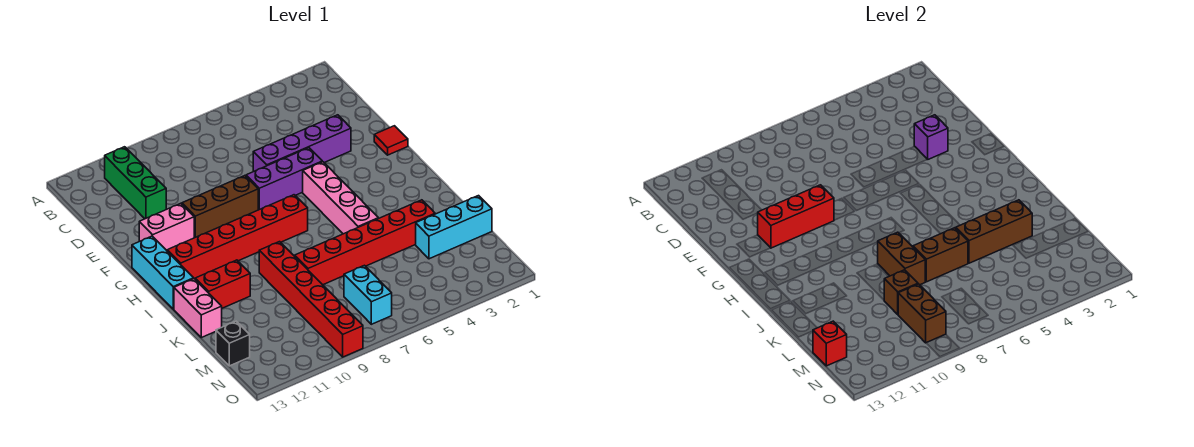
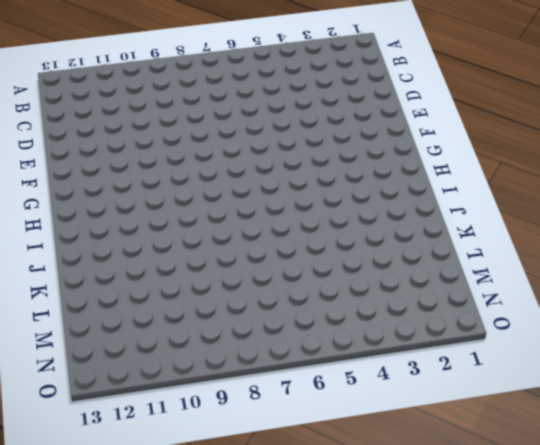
none -> green brick B11:D11 level 1
none -> purple brick E3:E6 level 1
none -> red tile F1 level 1

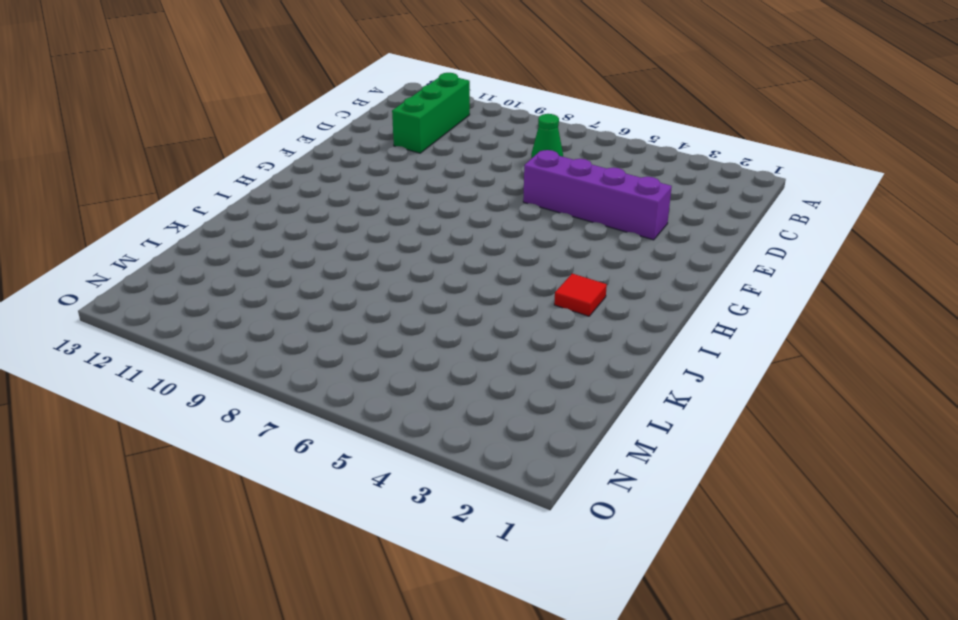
green cone C7 level 1 -> none
red tile I3 level 1 -> red tile F1 level 1
none -> purple brick F5:F7 level 1
none -> brown brick F8:F10 level 1
none -> pink brick F11:F12 level 1

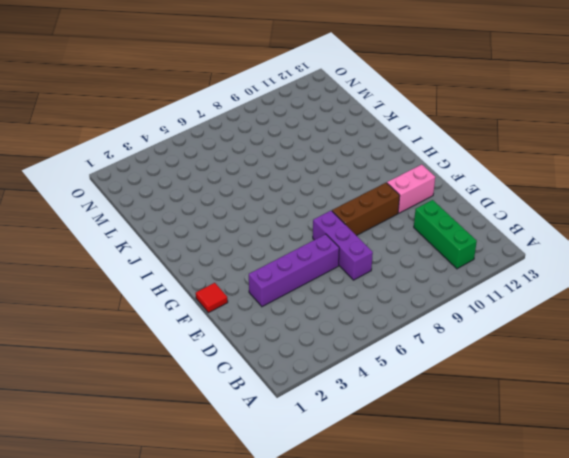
purple brick D7:F7 level 1 -> purple brick F5:F7 level 1
none -> pink brick G5:J5 level 1
none -> cyan brick G13:I13 level 1
none -> red brick H7:H12 level 1

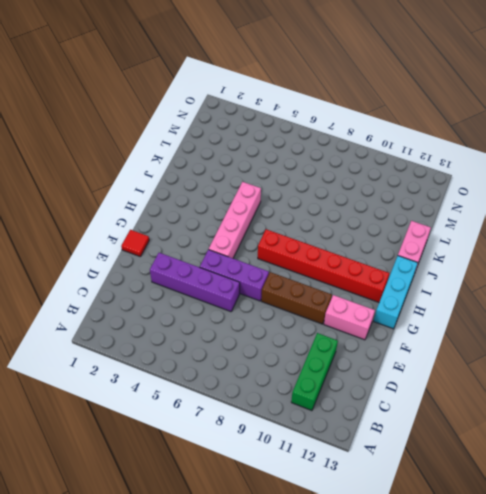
none -> red brick J9:O9 level 1
none -> red brick J11:J12 level 1
none -> red brick K3:K8 level 1

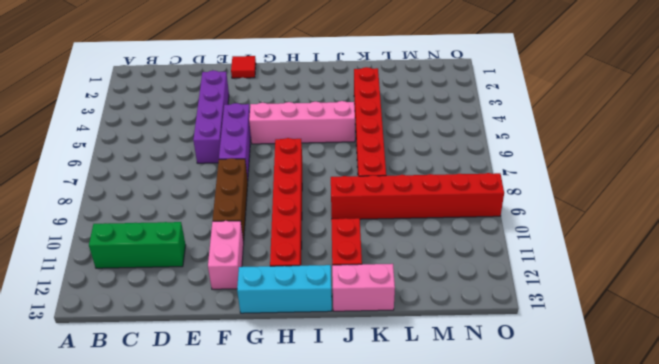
none -> cyan brick L1:L3 level 1
none -> cyan brick M7:N7 level 1
none -> black brick M13 level 1

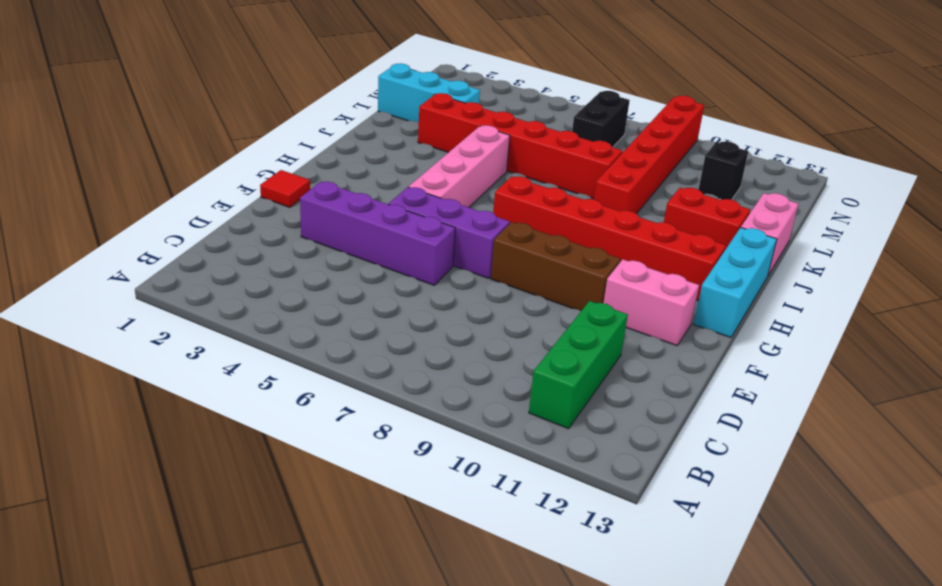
black brick M7:N7 level 1 -> cyan brick M7:N7 level 1
black brick M11 level 1 -> black brick M13 level 1
none -> purple brick E3 level 2
none -> red brick F9:F11 level 2
none -> brown brick J8:K8 level 2

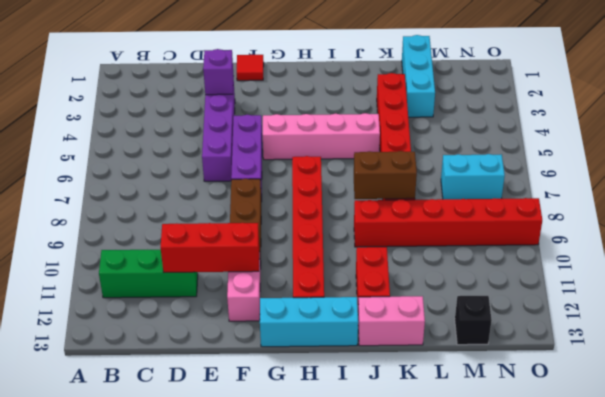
red brick D11:F11 level 2 -> red brick F9:F11 level 2
none -> brown brick K3:K5 level 2
none -> brown brick K6:K7 level 2
none -> brown brick L9 level 2

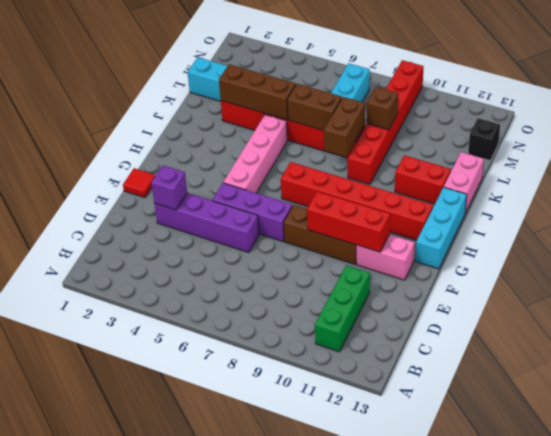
none -> brown brick M9:N9 level 2
none -> red brick M13 level 2

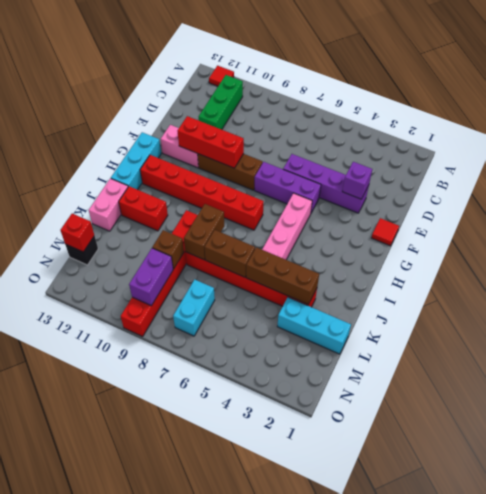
red tile A12 level 1 -> none
purple brick M9:N9 level 2 -> brown brick M9:N9 level 2

